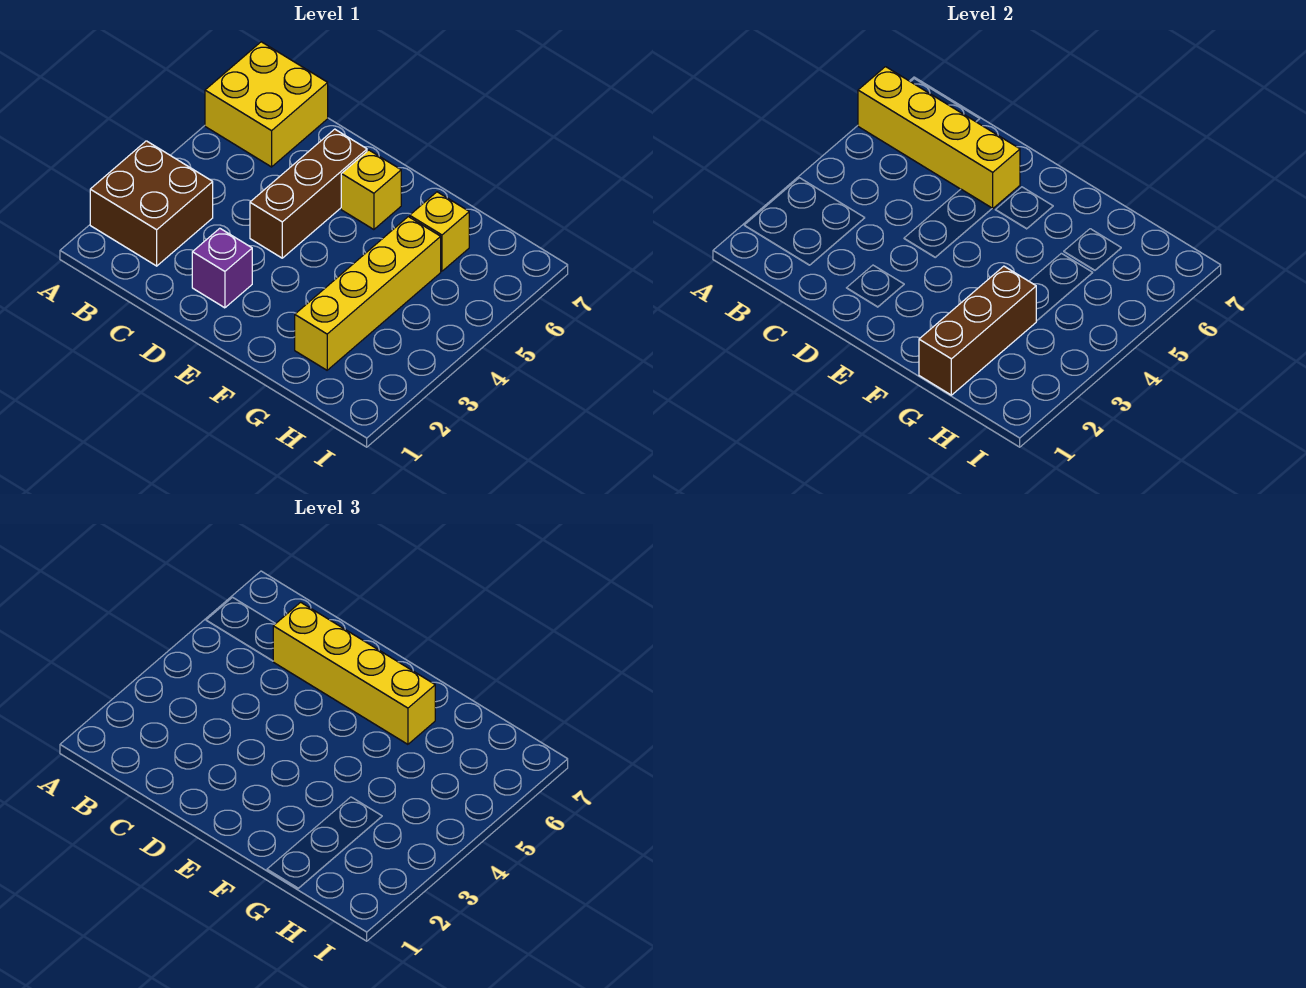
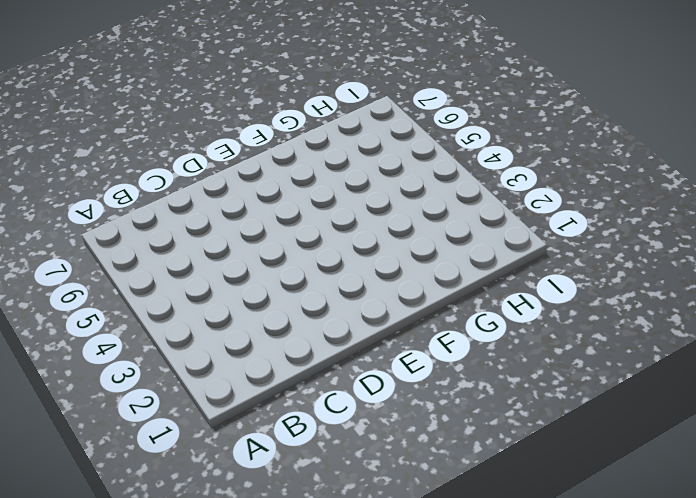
none -> brown brick A2:B3 level 1
none -> yellow brick A6:B7 level 1

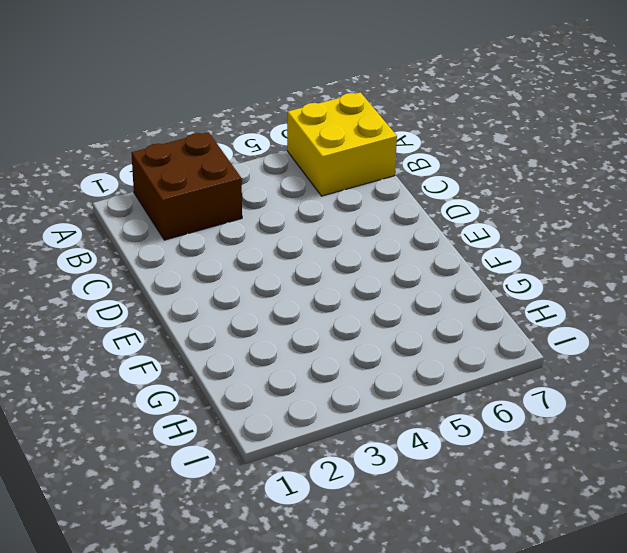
none -> purple brick D2 level 1
none -> brown brick D4:D6 level 1

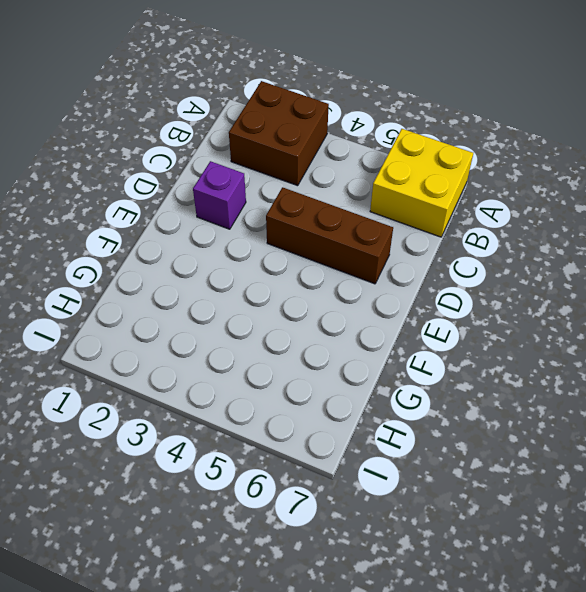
none -> yellow brick E6 level 1
none -> yellow brick G2:G5 level 1

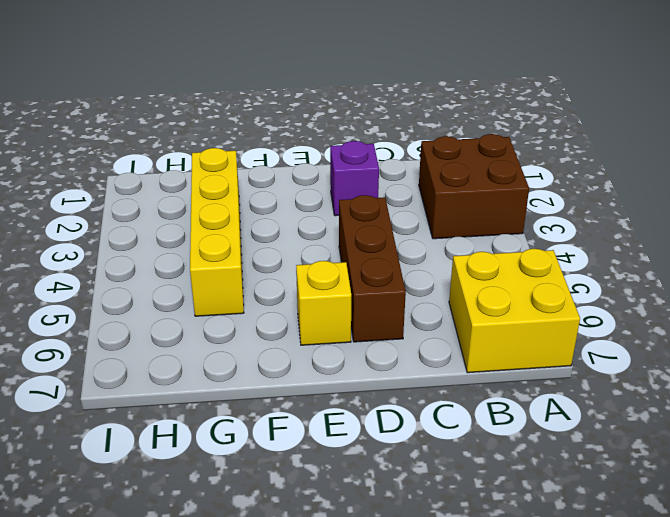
none -> yellow brick G6 level 1
none -> yellow brick A6:D6 level 2

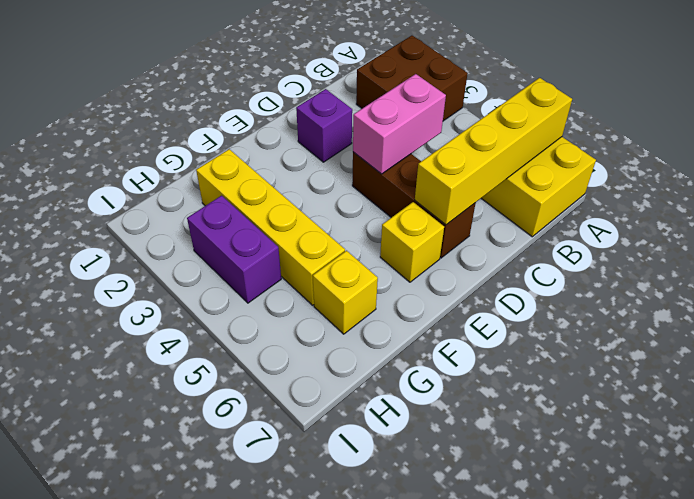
pink brick C4:D4 level 2 -> none
purple brick H3:H4 level 1 -> none
none -> brown brick G1:G3 level 2
none -> yellow brick C6:F6 level 3

